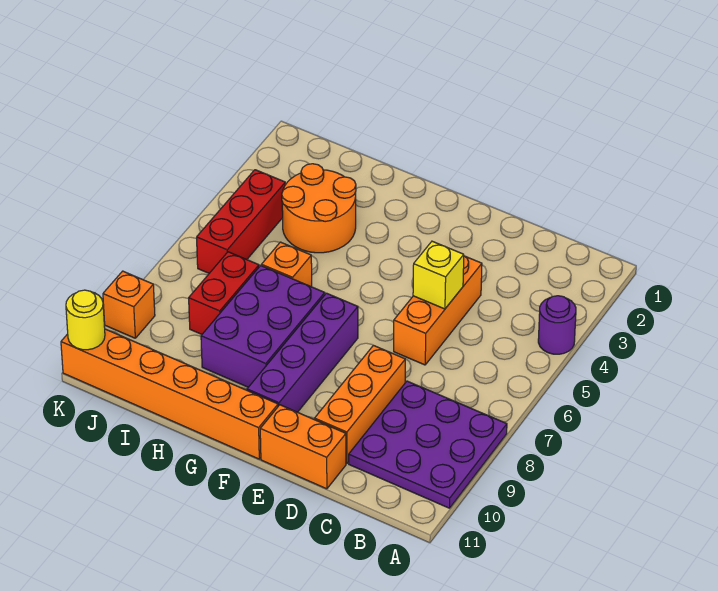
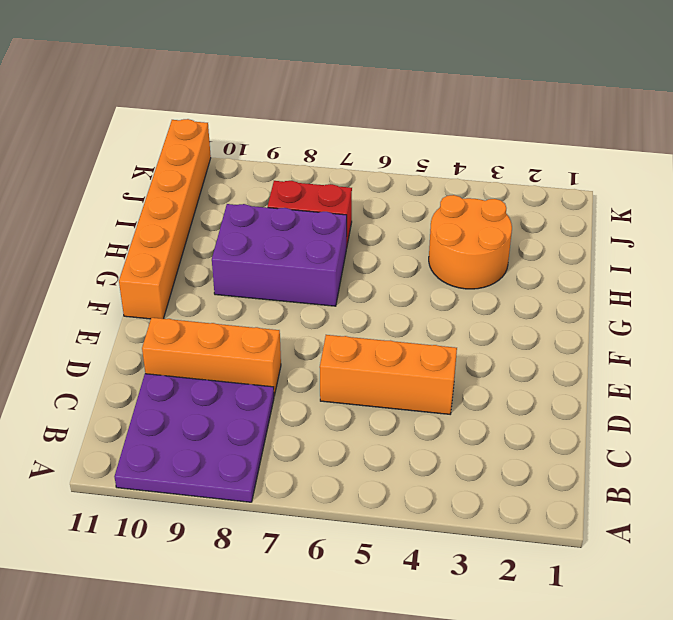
none -> purple round brick A4 level 1
none -> orange brick D11:E11 level 1
none -> purple brick F7:F10 level 1

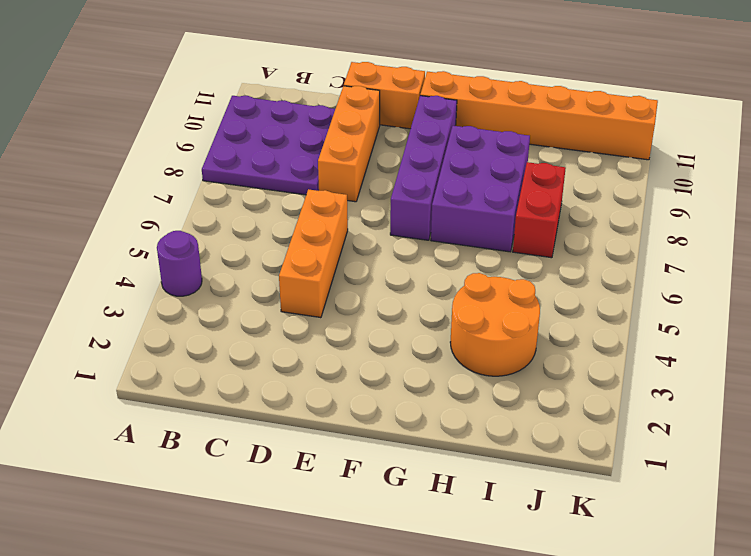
none -> orange brick H6 level 1
none -> red brick J4:J6 level 1
none -> orange brick K9 level 1

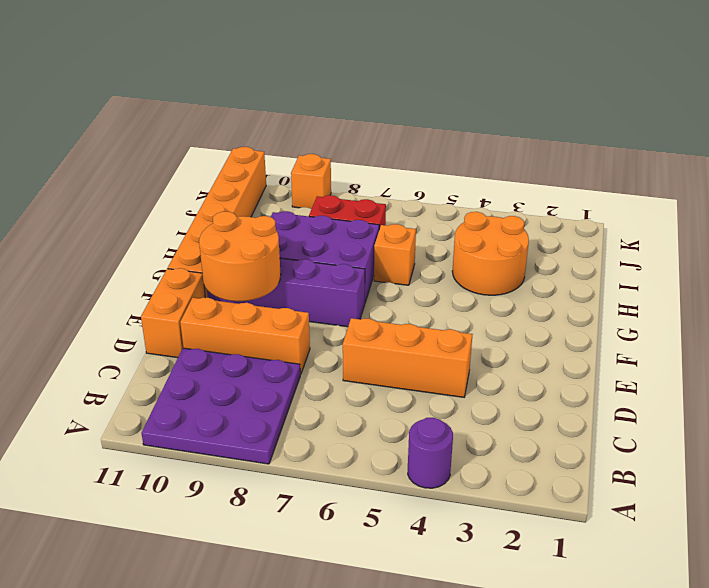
orange round brick E9:F10 level 2 -> none
none -> red brick J4:J6 level 1
none -> yellow brick D5 level 2
none -> yellow round brick K11 level 2

